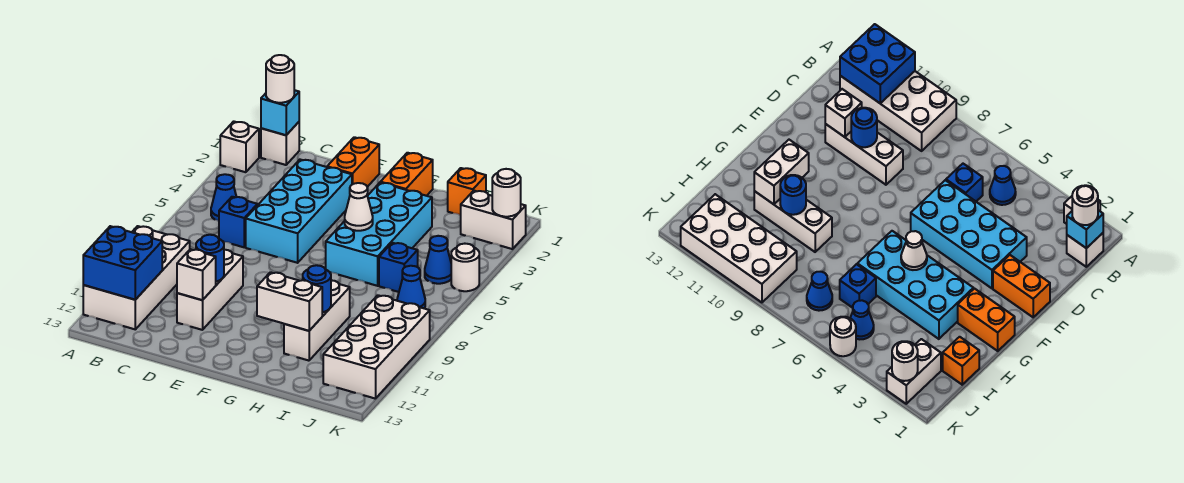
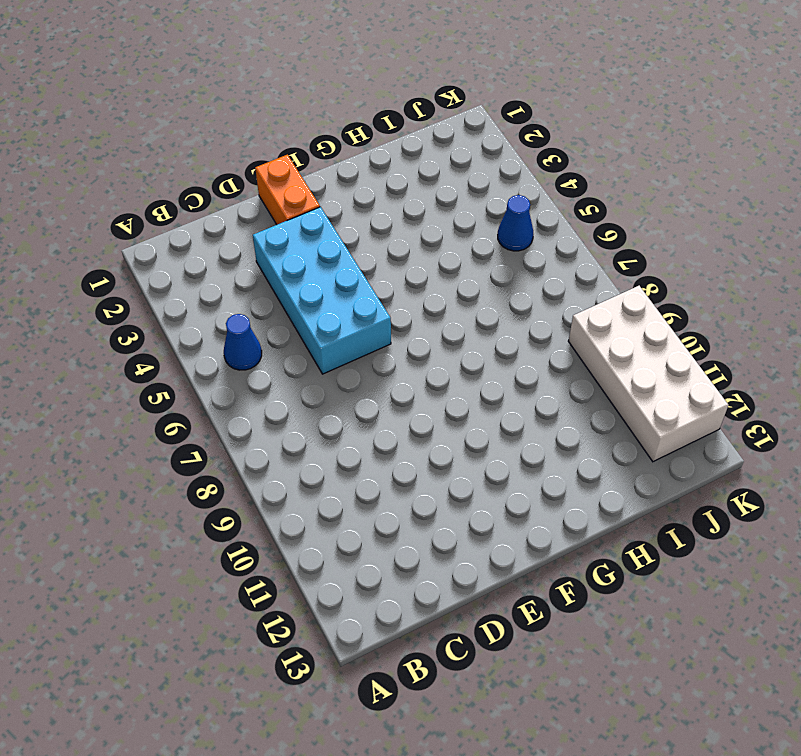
none -> white brick A2 level 1
none -> white brick A9:B12 level 1
none -> white brick B1 level 1

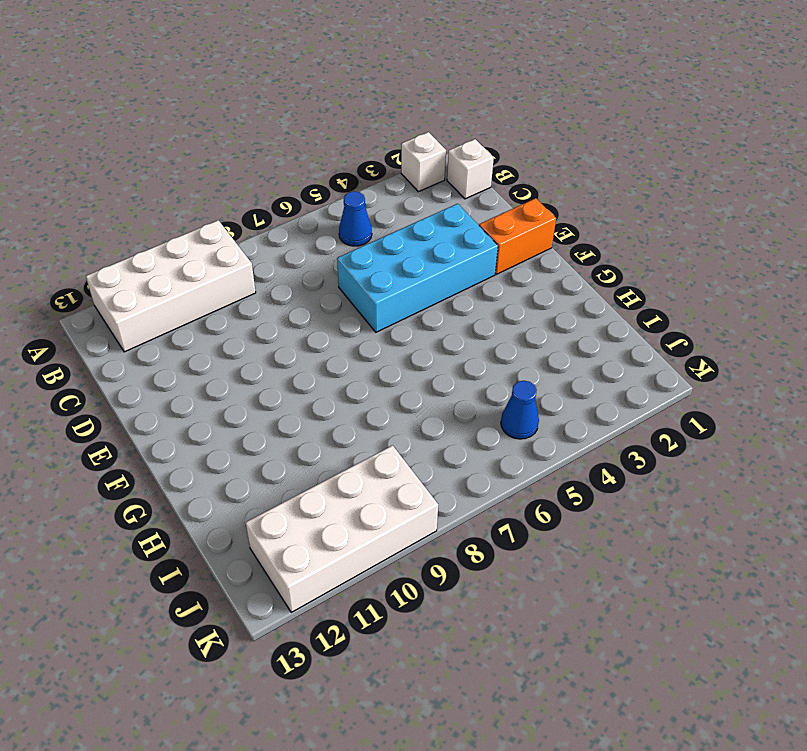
none -> blue brick C6 level 1
none -> white brick D9:D11 level 1
none -> orange brick G1:G2 level 1

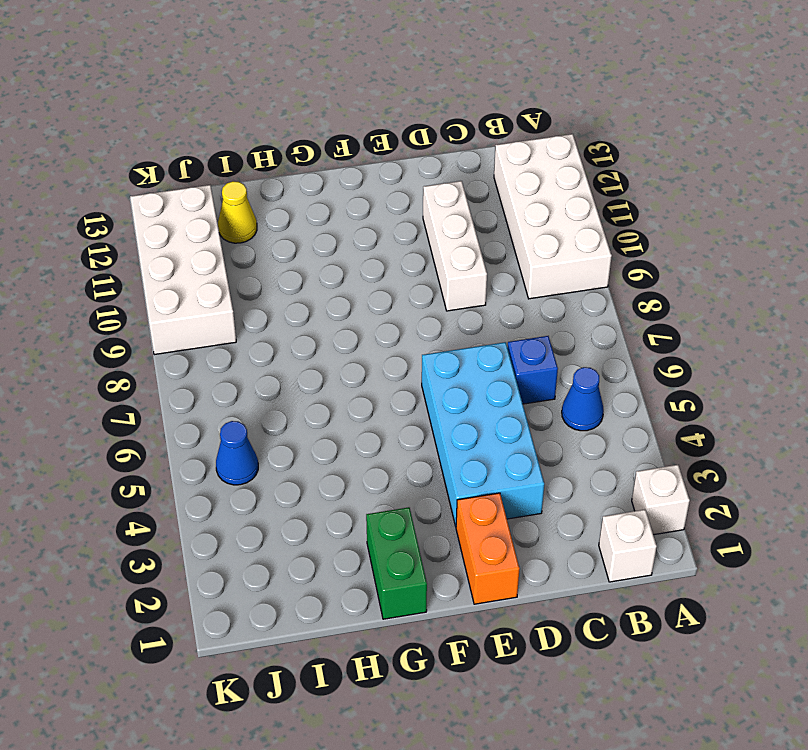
green brick G1:G2 level 1 -> orange brick G1:G2 level 1
yellow cone I12 level 1 -> none
none -> cyan brick G3:H6 level 1
none -> white brick H9:H11 level 1
none -> orange brick I1 level 1

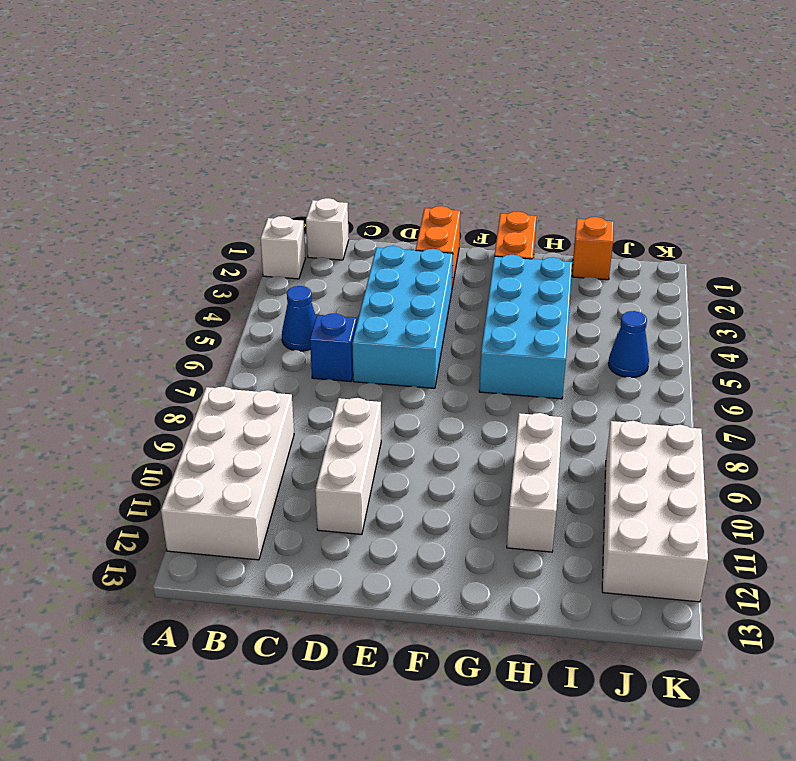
none -> blue brick I6 level 1
none -> white brick J2:K2 level 1
none -> blue cone J7 level 1

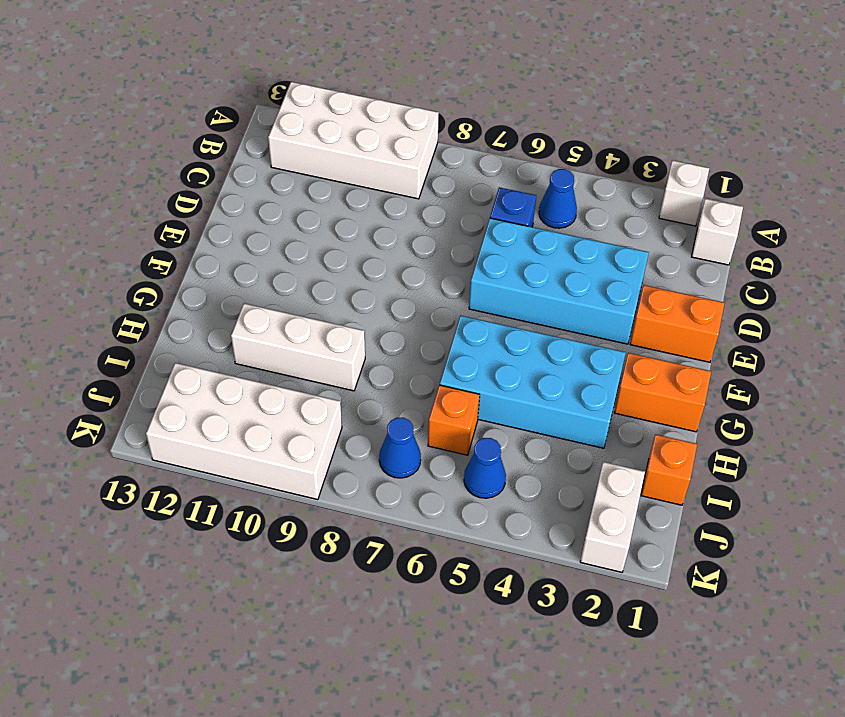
orange brick I6 level 1 -> blue brick I6 level 1
none -> white brick D9:D11 level 1
none -> white round brick K5 level 1
none -> blue brick A11:B12 level 2

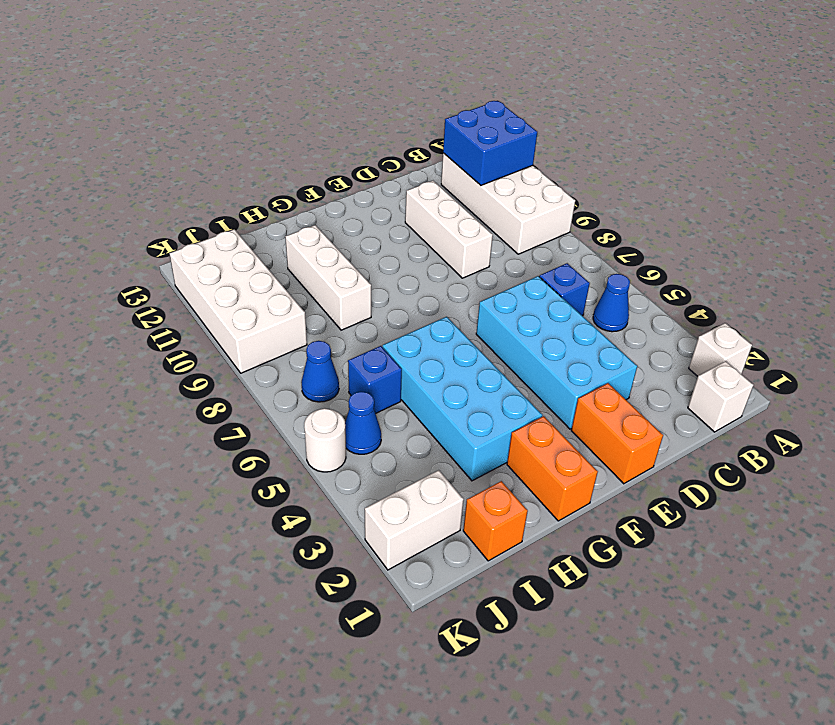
none -> cyan brick B1 level 2
none -> blue round brick D10 level 2
none -> white brick D11 level 2

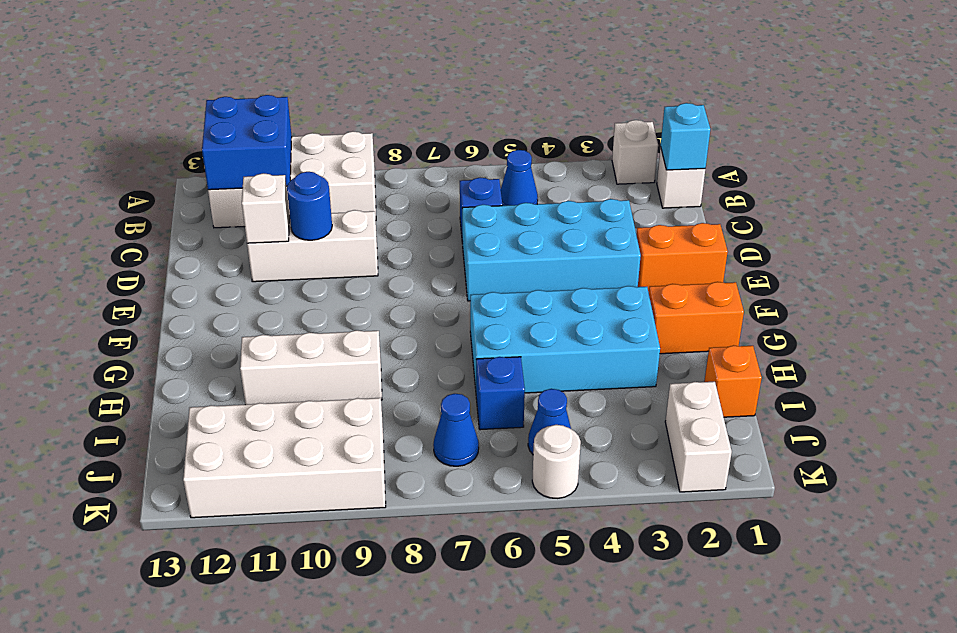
none -> white cone G5 level 2
none -> white brick G11:H11 level 2
none -> blue round brick H10 level 2

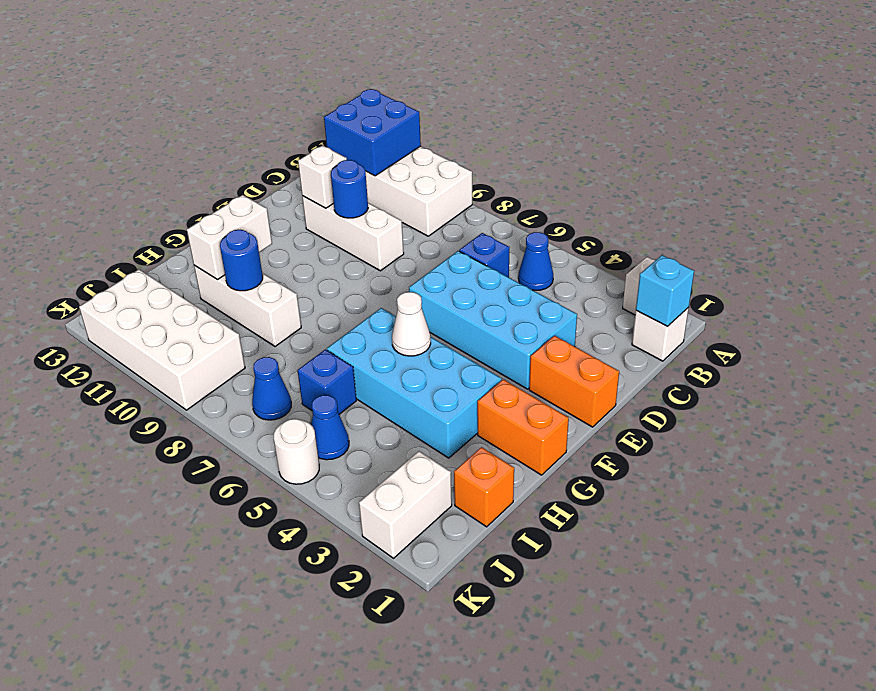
none -> white round brick K2 level 2
none -> white round brick B1 level 3

